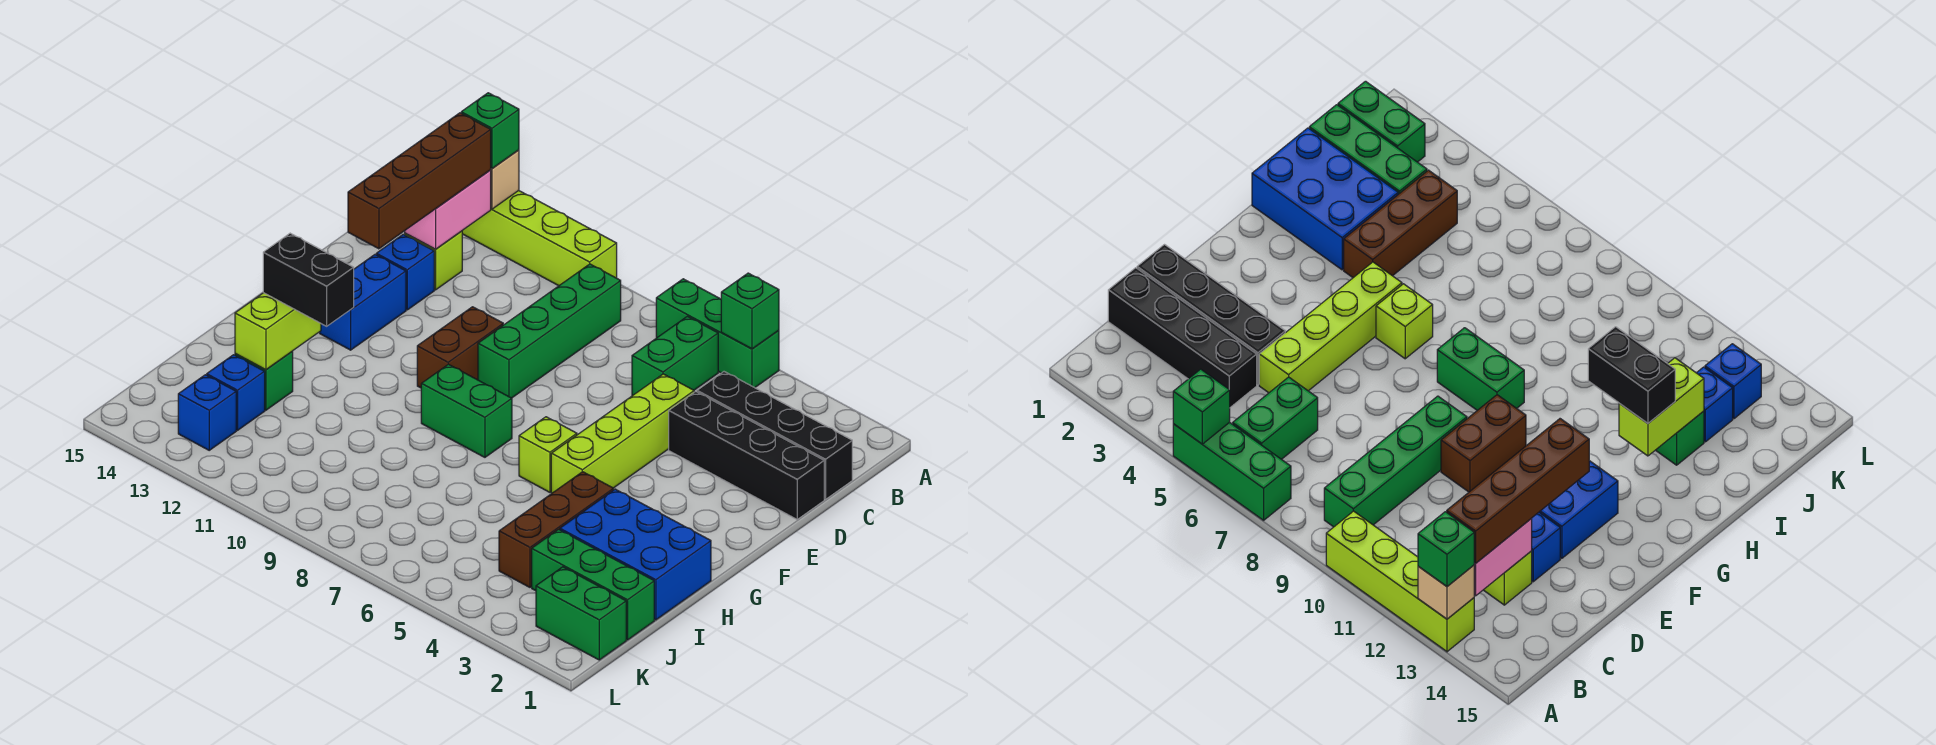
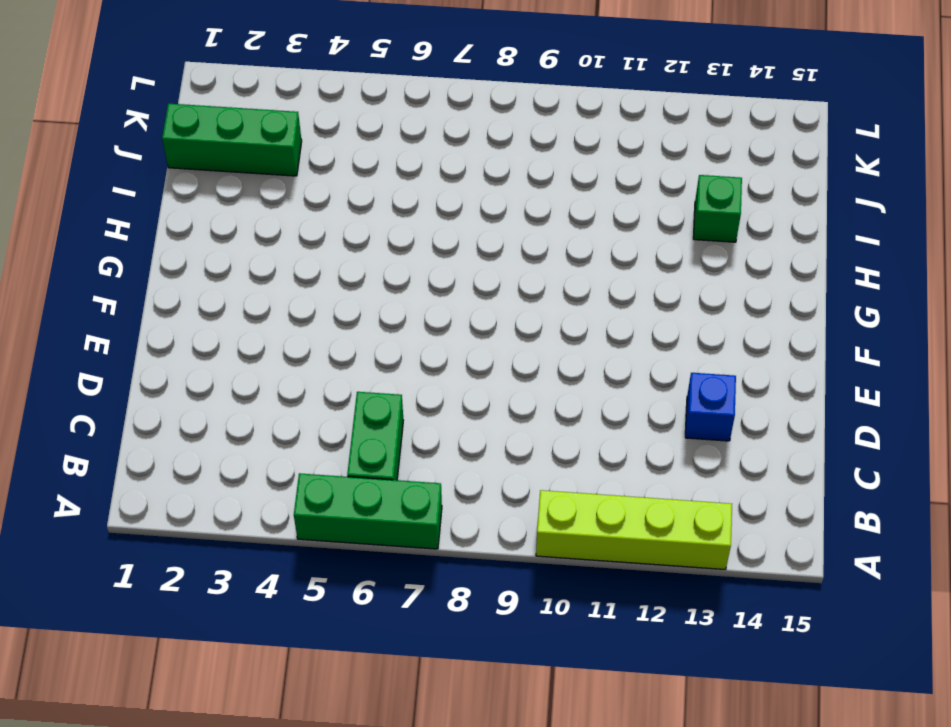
none -> green brick B9:E9 level 1
none -> black brick C1:C4 level 1
none -> lime brick C13 level 1

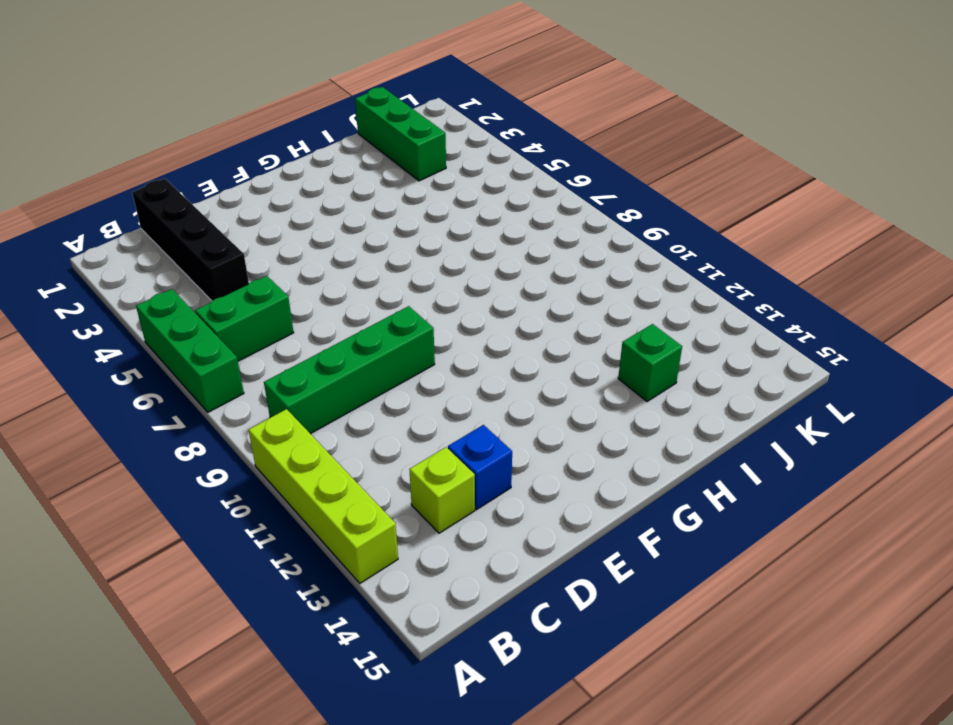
none -> black brick D1:D4 level 1
none -> lime brick D5:G5 level 1
none -> brown brick E10:F10 level 1

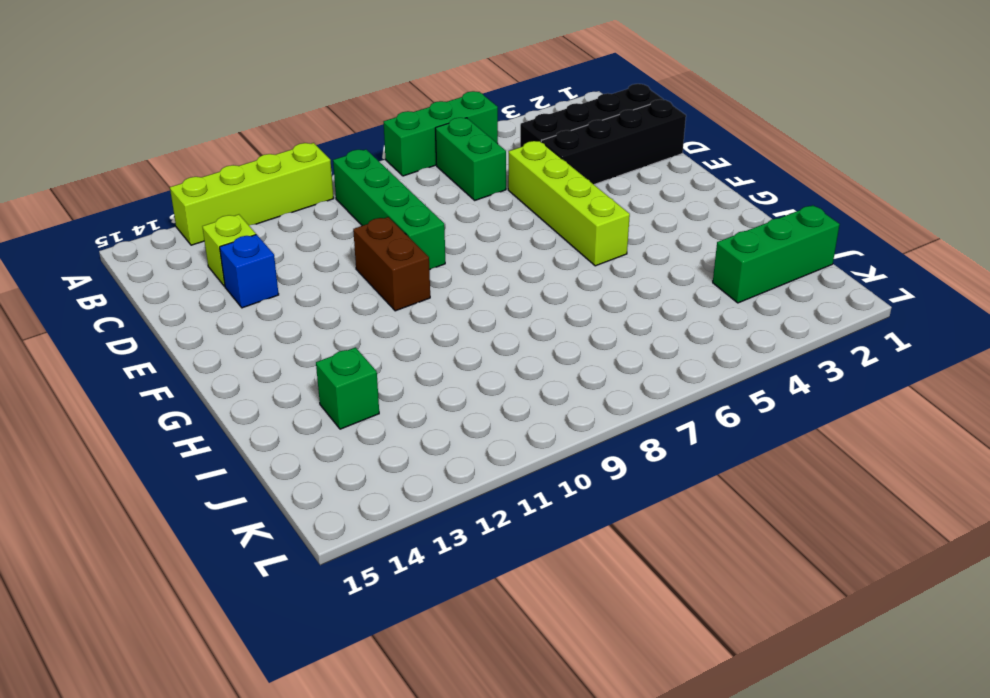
none -> blue brick E13:F13 level 1
none -> lime brick G6 level 1
none -> green brick G8:G9 level 1

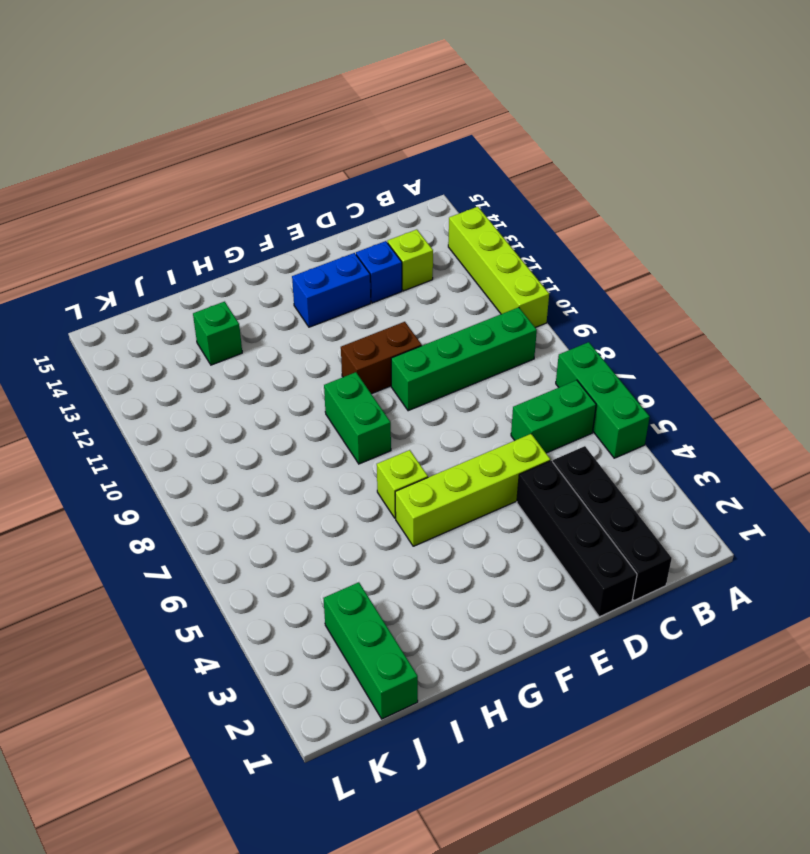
none -> blue brick H1:I3 level 1
none -> brown brick H4:J4 level 1
none -> blue brick J13 level 1

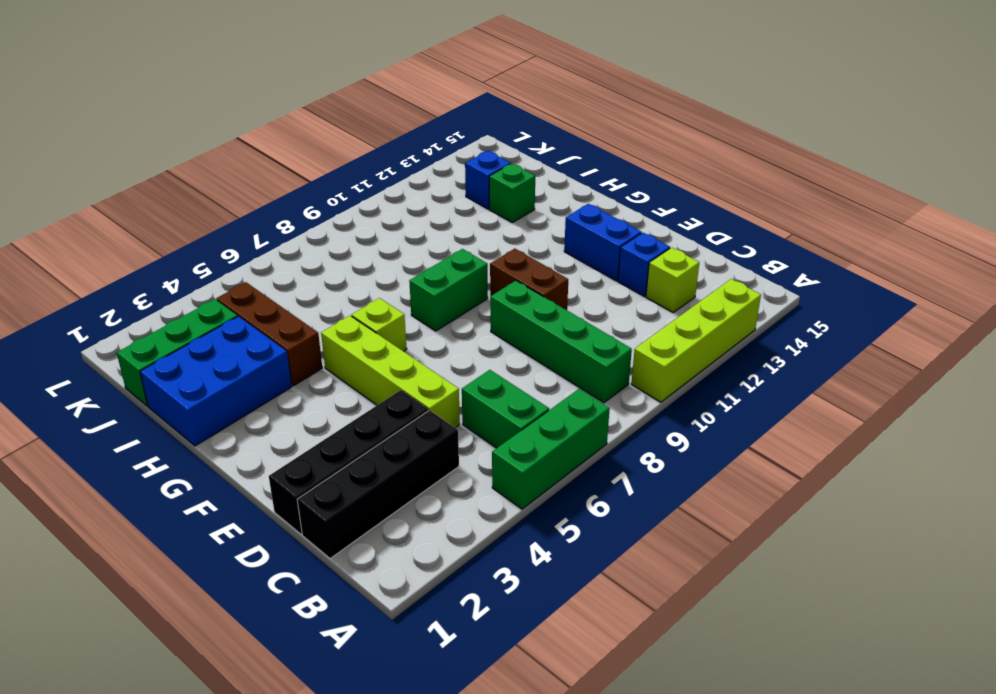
none -> green brick K1:K2 level 1
none -> blue brick K13 level 1
none -> green brick A5 level 2

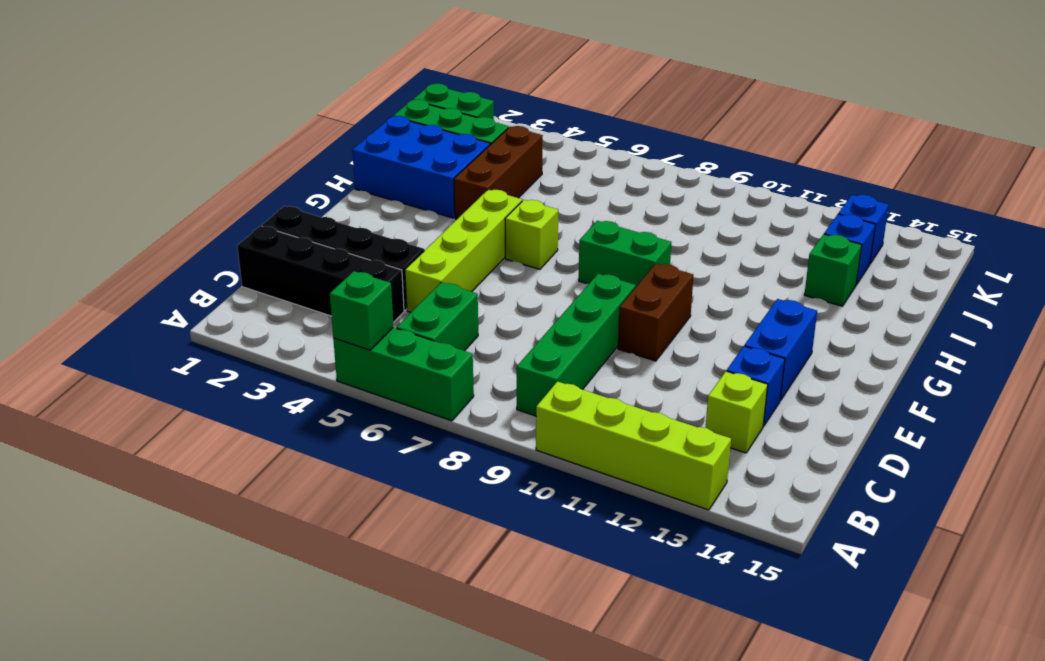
none -> tan brick A13 level 2
none -> pink brick B13:C13 level 2
none -> lime brick H13:I13 level 2

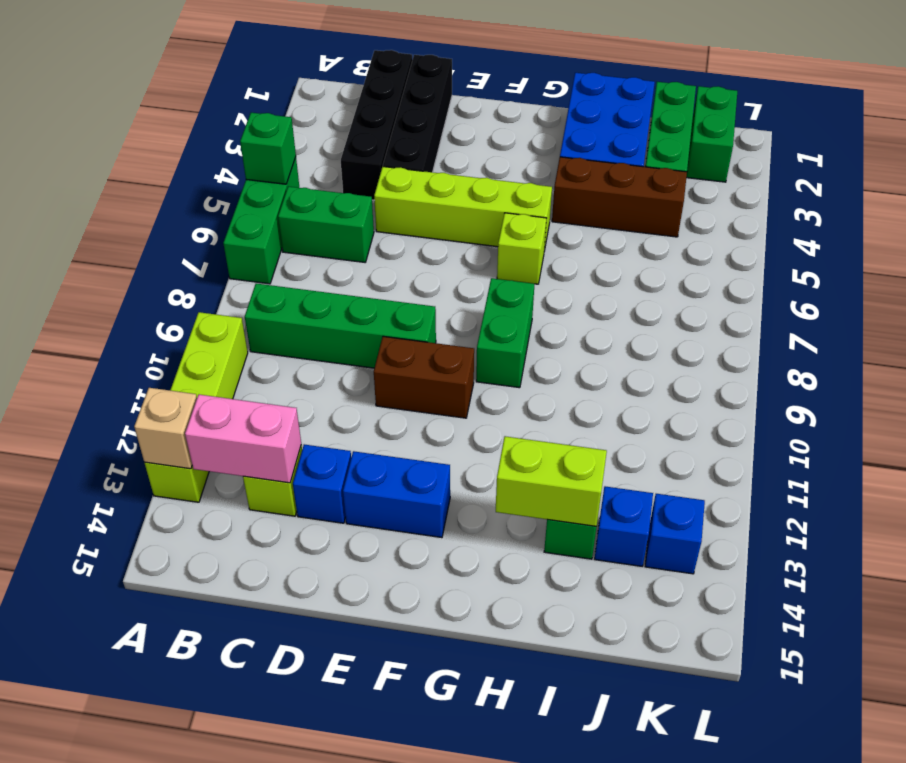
none -> green brick A13 level 3
none -> brown brick B13:E13 level 3
none -> black brick H12:H13 level 3

